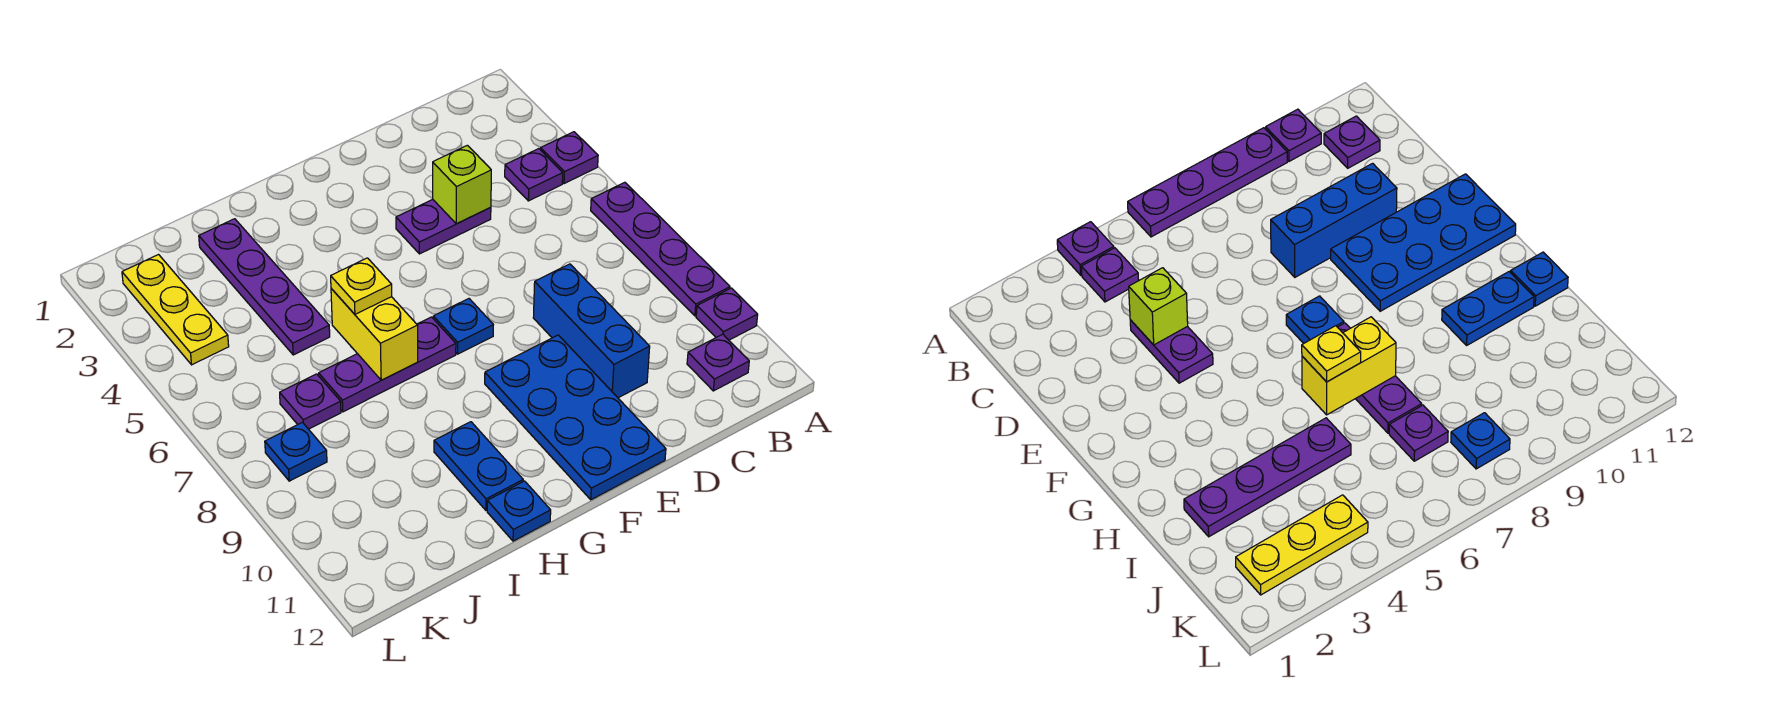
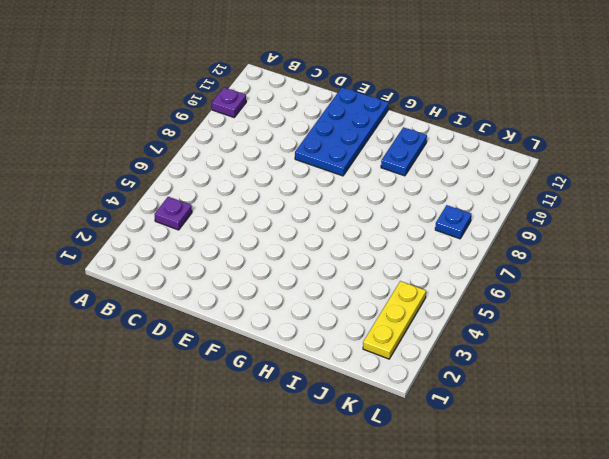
none -> purple plate A4 level 1
none -> purple plate A6:A9 level 1
none -> purple plate B11 level 1

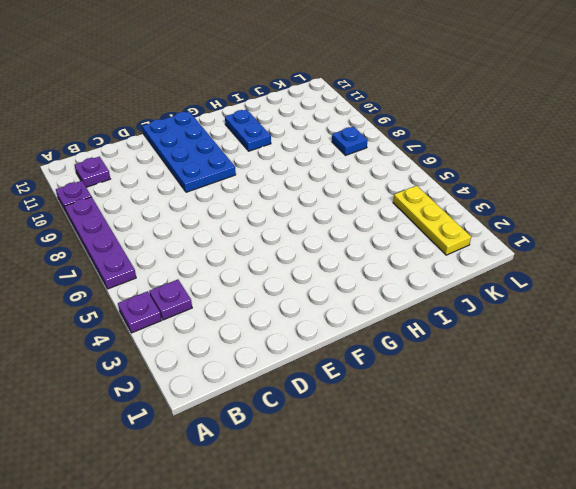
none -> purple plate D4:E4 level 1
none -> blue brick D8:D10 level 1
none -> blue plate F7 level 1

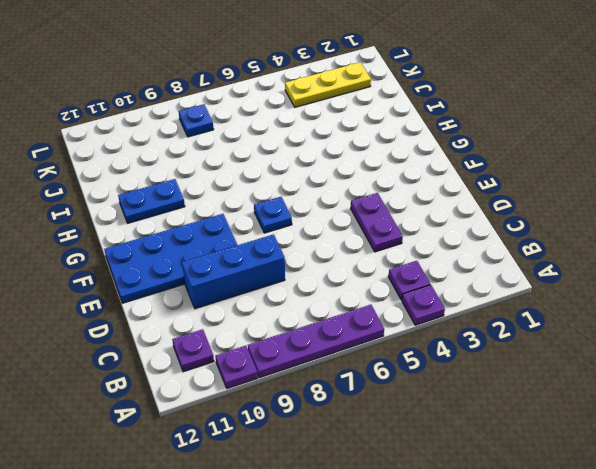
none -> purple plate G7:I7 level 1
none -> blue plate H12 level 1
none -> purple plate I2:I5 level 1

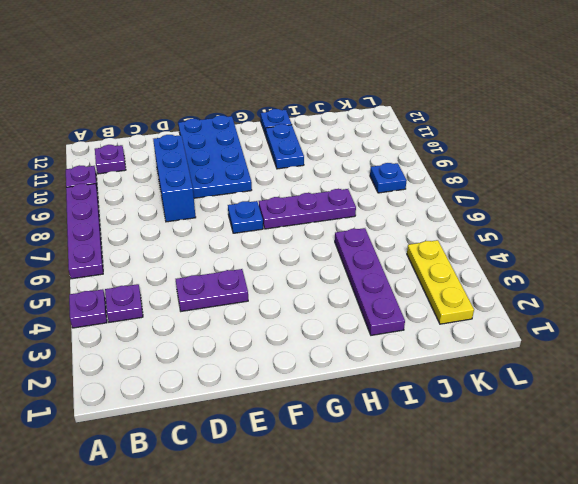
none -> purple plate J7 level 1
none -> lime brick D4 level 2
none -> yellow brick H6:H7 level 2

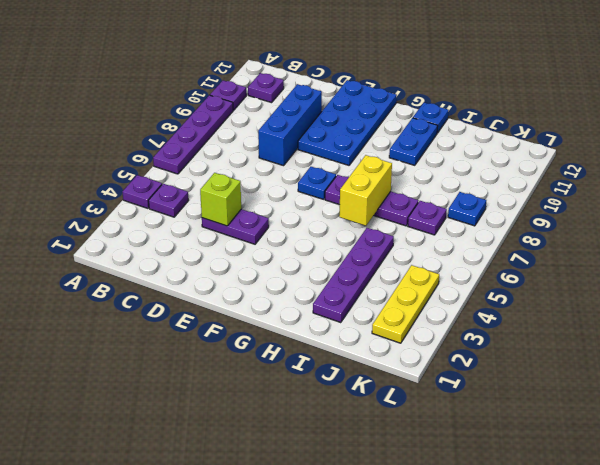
none -> yellow plate H6 level 3

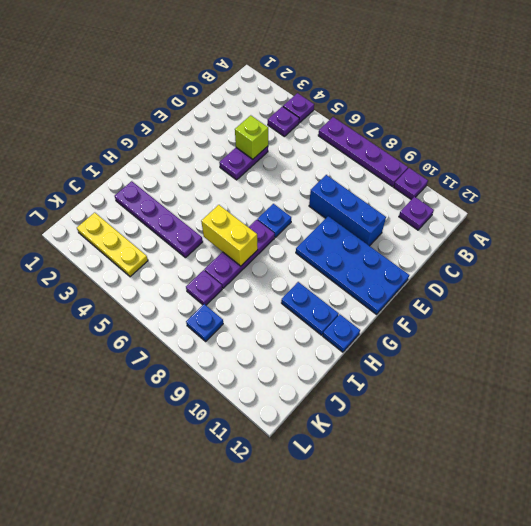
none -> yellow plate H6 level 3

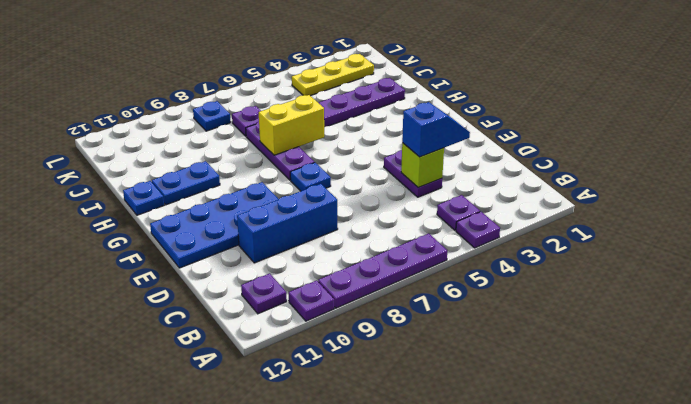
blue slope D3:D4 level 3 top 4 -> none
none -> yellow plate H6 level 3

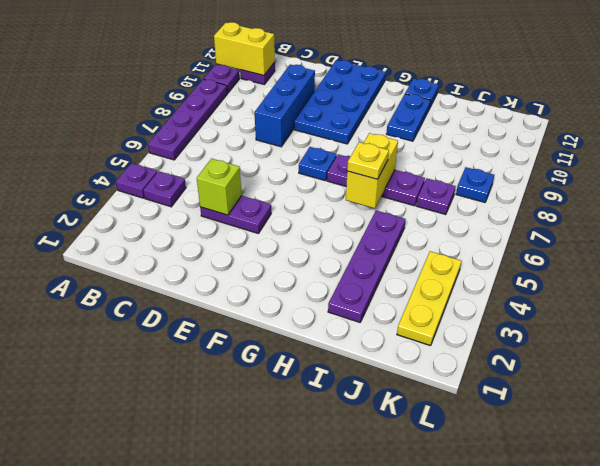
yellow brick A11:B11 level 2 -> none

